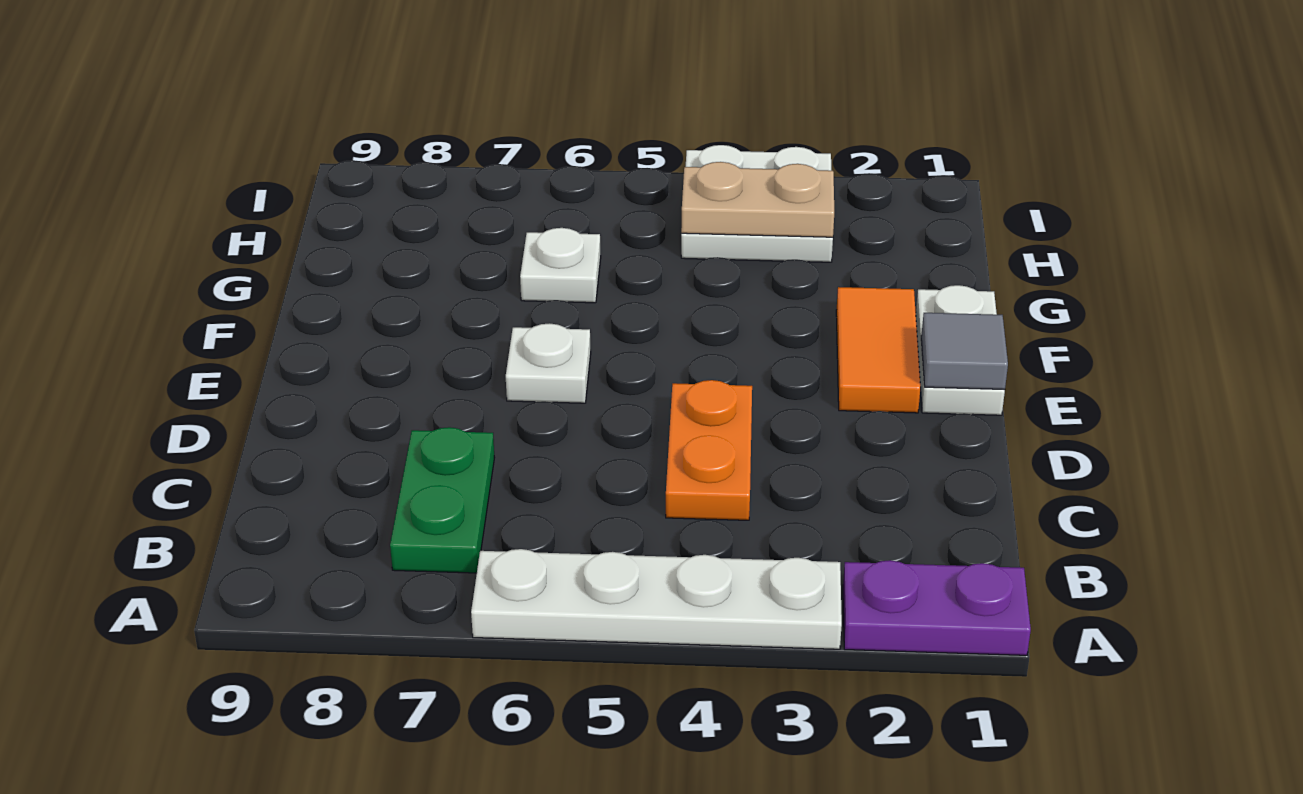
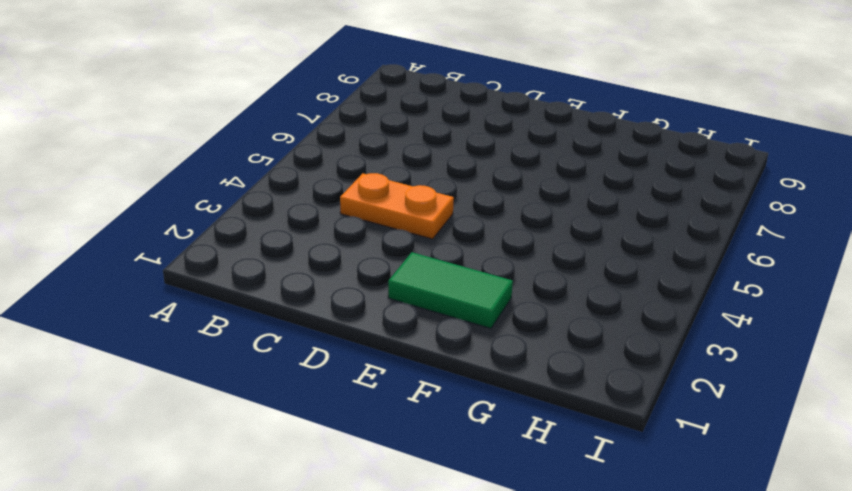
green tile E2:F2 level 1 -> orange tile E2:F2 level 1
none -> purple plate A1:A2 level 1
none -> white plate A3:A6 level 1

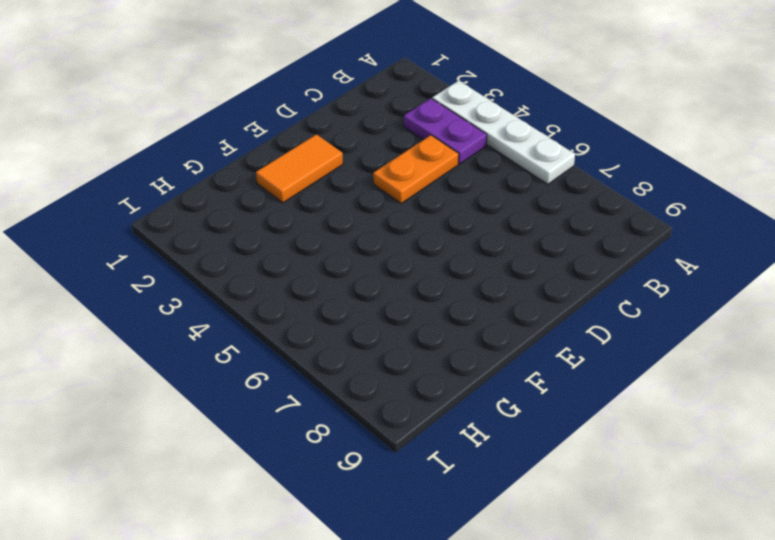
purple plate B3:B4 level 1 -> purple plate A1:A2 level 1
none -> green plate B7:C7 level 1
none -> white plate E1:F1 level 1

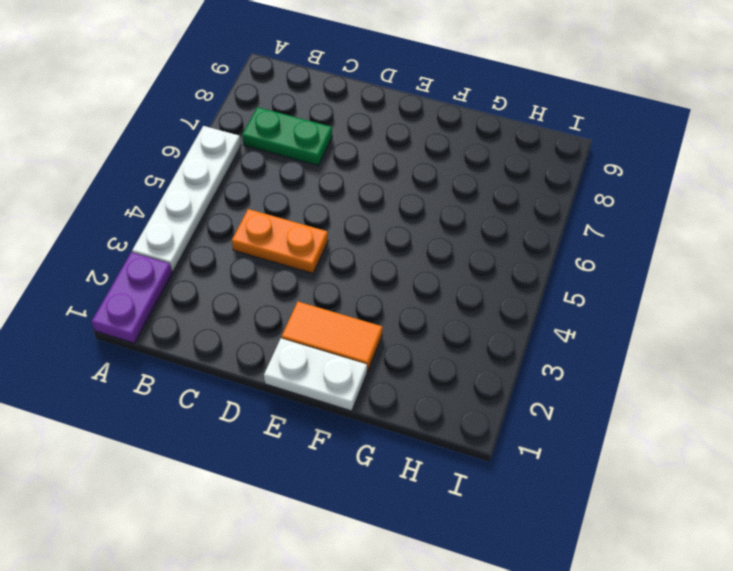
none -> white plate E6 level 1
none -> white plate G6 level 1

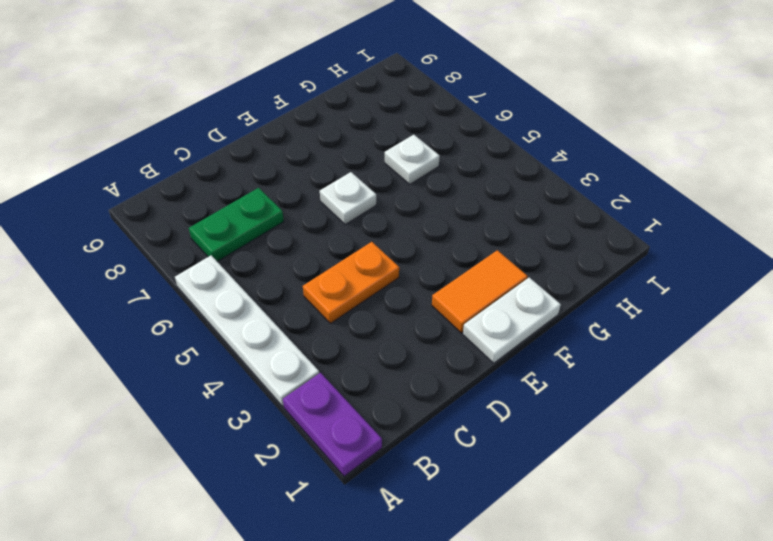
none -> white plate H3:I4 level 1
none -> grey tile E1 level 2

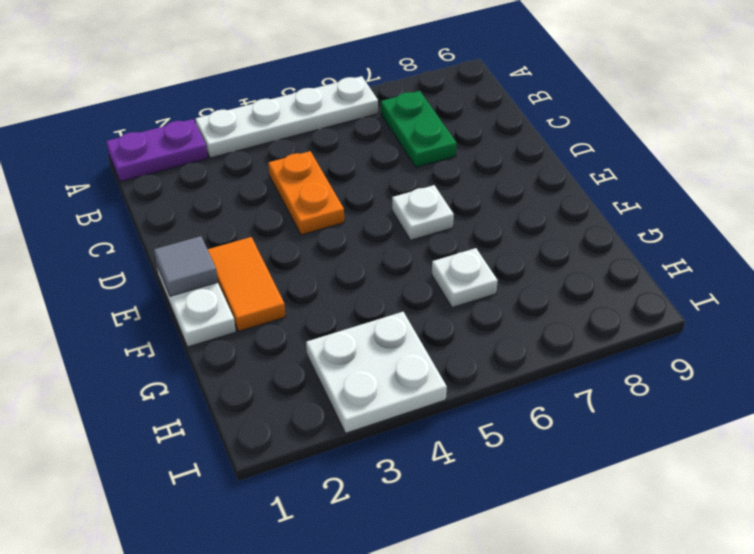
none -> tan plate H3:H4 level 2

